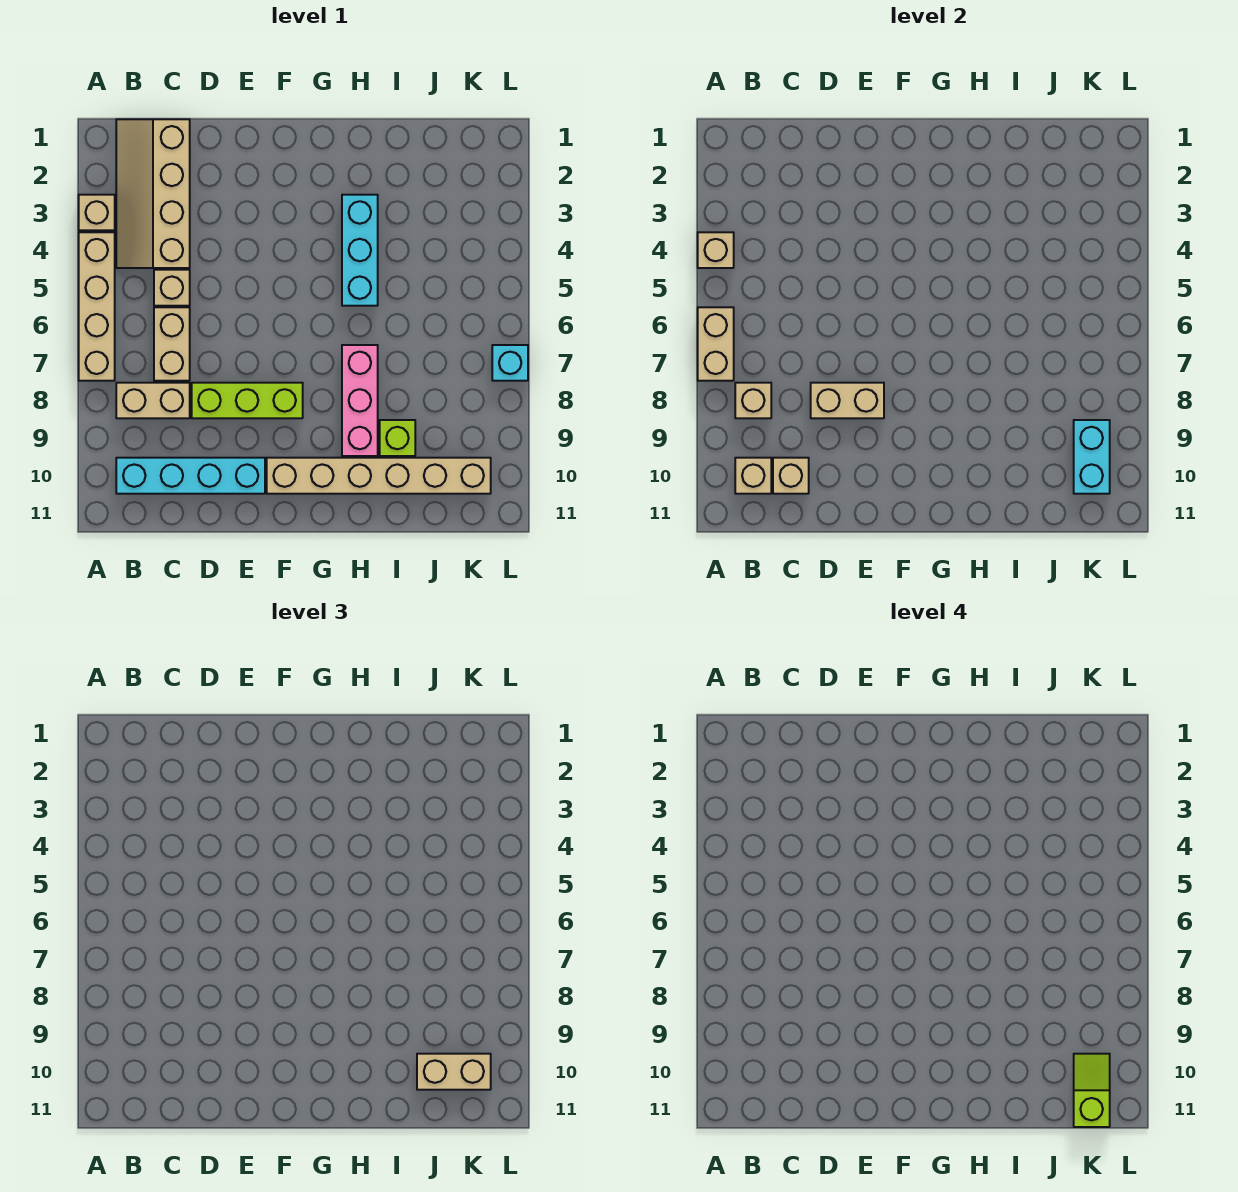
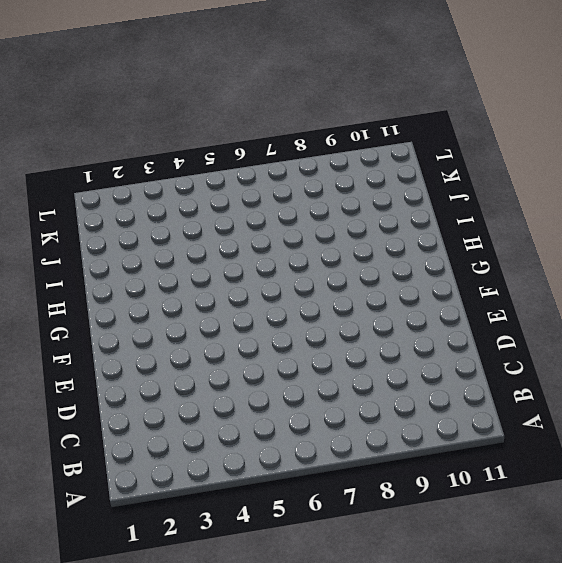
none -> tan brick A3 level 1
none -> tan brick A4:A7 level 1
none -> tan slope B1:C4 level 1 top C

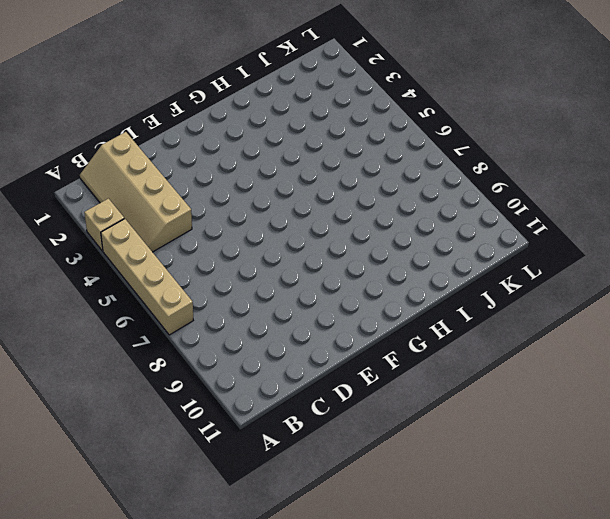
none -> tan brick B8:C8 level 1
none -> cyan brick B10:E10 level 1
none -> tan brick C5 level 1

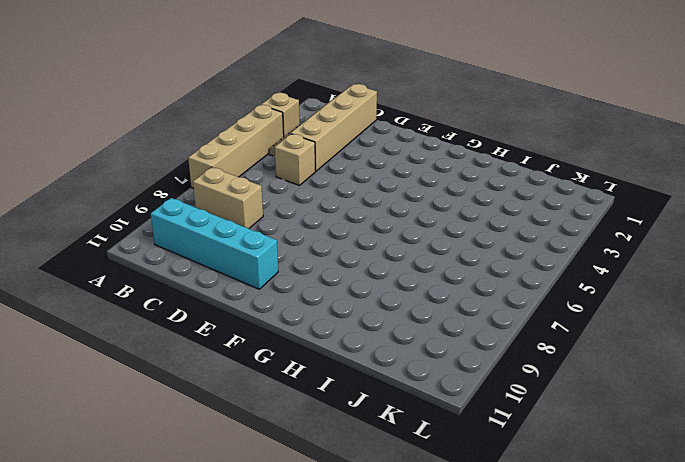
none -> tan brick C6:C7 level 1
none -> lime brick D8:F8 level 1
none -> tan brick F10:K10 level 1

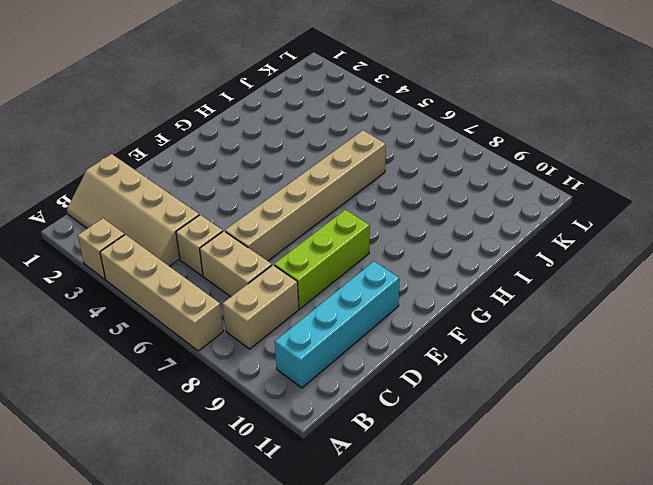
tan brick D6:I6 level 1 -> tan brick F10:K10 level 1
none -> cyan brick H3:H5 level 1
none -> pink brick H7:H9 level 1
none -> lime brick I9 level 1

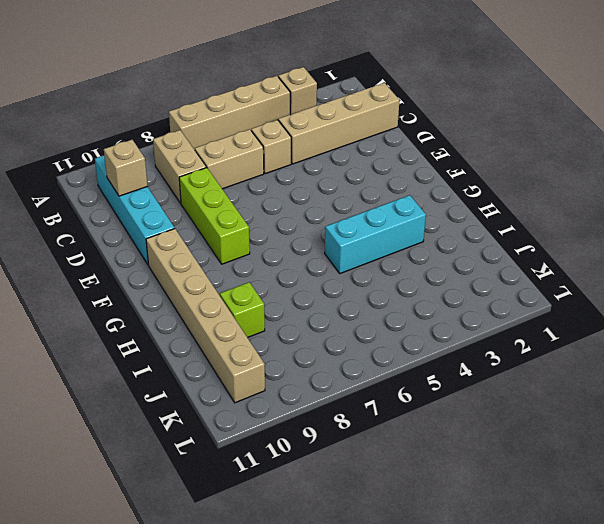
none -> pink brick H7:H9 level 1
none -> cyan brick L7 level 1
none -> tan brick A4 level 2

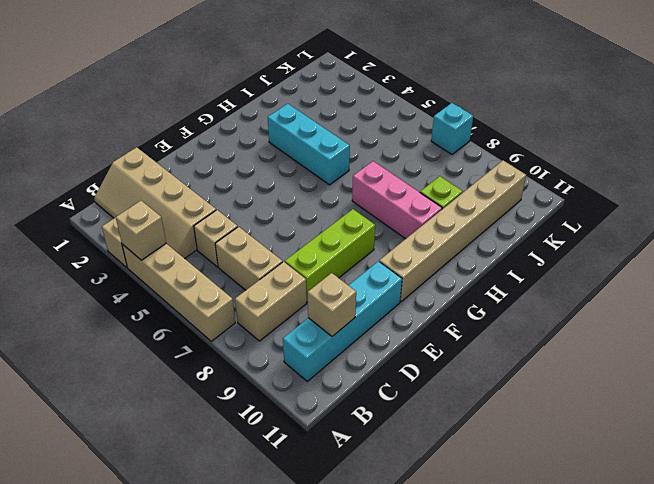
none -> tan brick A6:A7 level 2
none -> tan brick B8 level 2
none -> tan brick B10 level 2

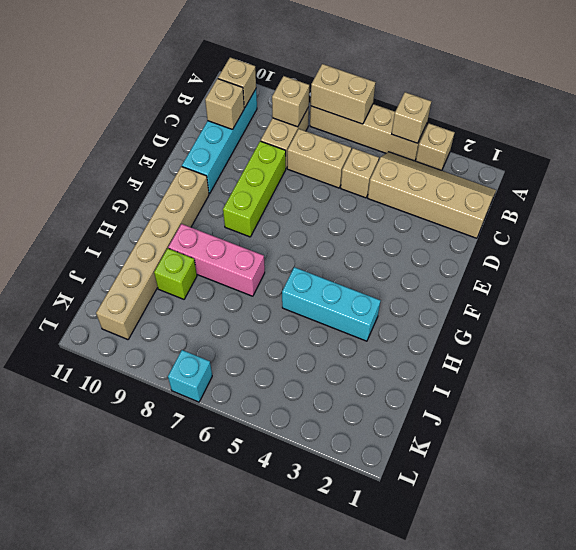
none -> tan brick D8:E8 level 2
none -> cyan brick K9:K10 level 2
none -> tan brick J10:K10 level 3

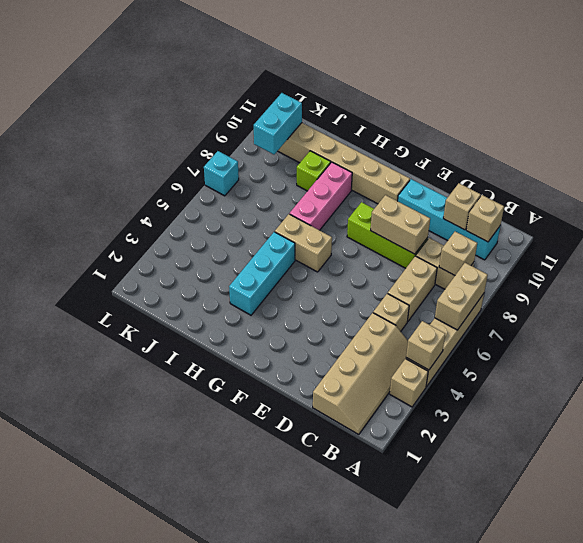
tan brick G6:H6 level 1 -> tan brick J10:K10 level 3
none -> lime slope K10:K11 level 4 top 11

